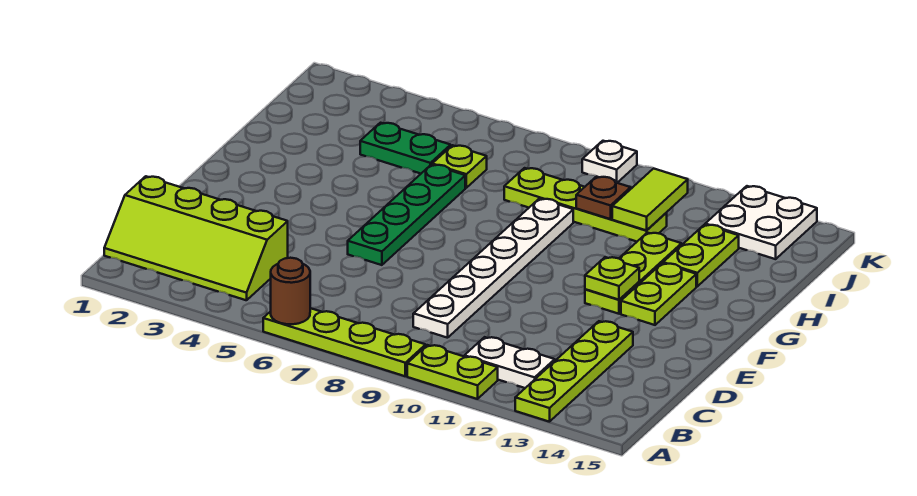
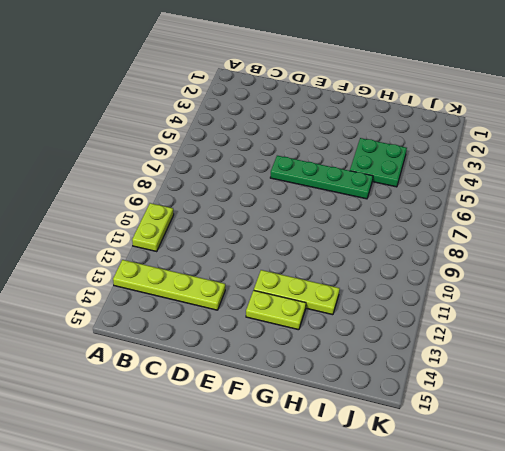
green plate H4:I5 level 1 -> green plate I4:I5 level 1
none -> lime plate A6:A9 level 1
none -> lime slope B1:C4 level 1 top C
none -> white plate B11:B12 level 1

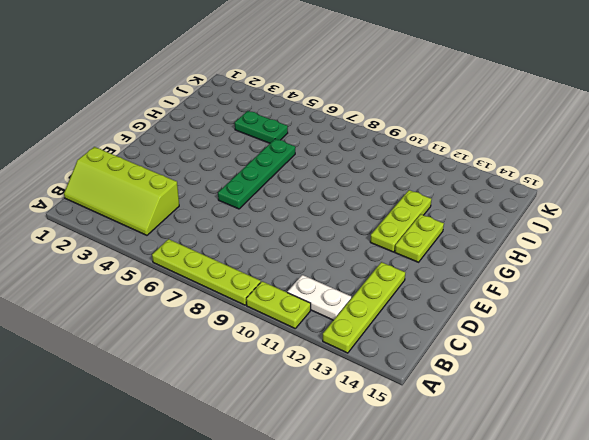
none -> white plate C9:H9 level 1
none -> lime plate H13:I13 level 1
none -> lime plate I6 level 1

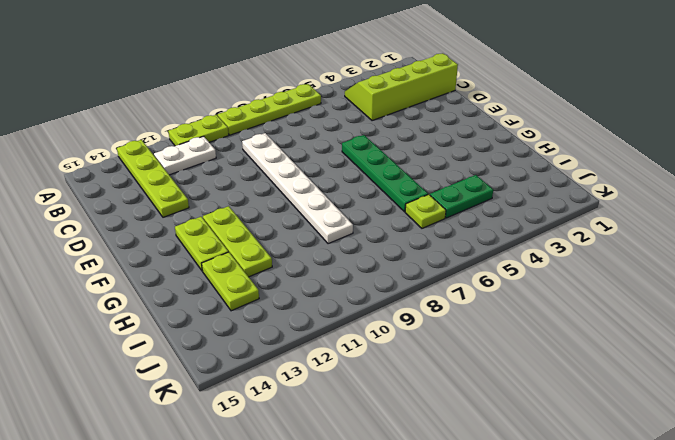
none -> lime plate I8:I11 level 1
none -> white plate J13:K14 level 1
none -> white plate K9 level 1

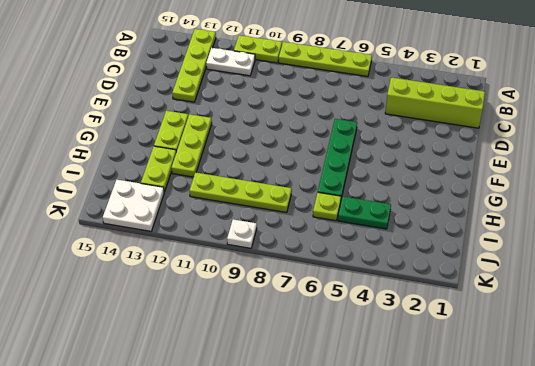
none -> white plate C9:H9 level 1
none -> brown round brick A6 level 2
none -> lime plate F12 level 2

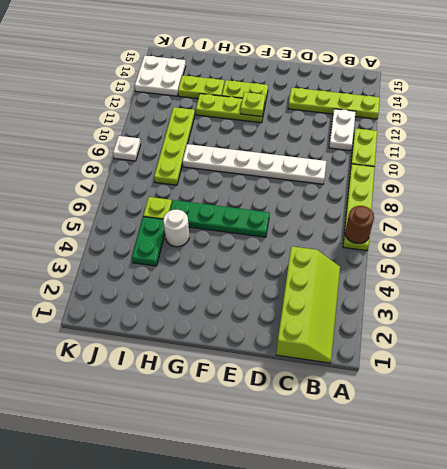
white round brick H5 level 1 -> none
none -> brown plate I10 level 2
none -> lime tile I11:J11 level 2

